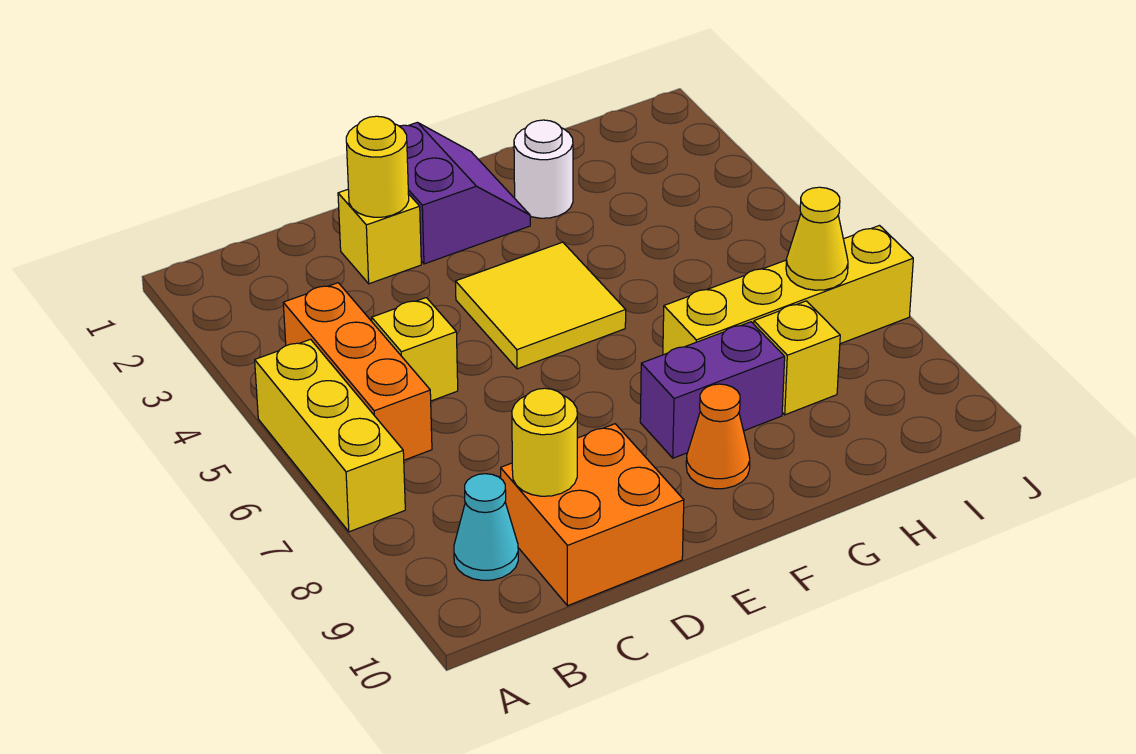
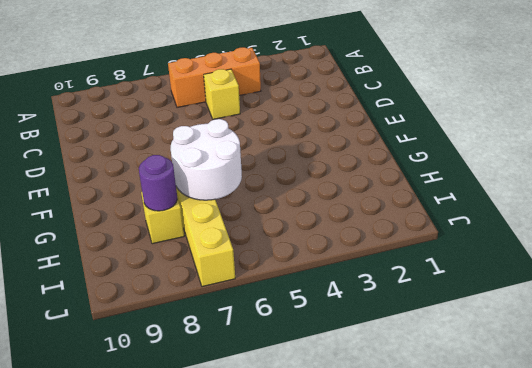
white round brick G6:H7 level 2 -> none
purple round brick H8 level 2 -> none
none -> yellow brick A5:A7 level 1
none -> cyan cone B9 level 1
none -> orange brick C9:D10 level 1

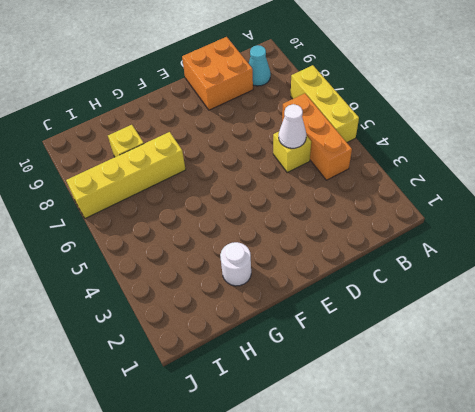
white cone C5 level 2 -> none
none -> yellow brick D2 level 1
none -> purple slope E1:F2 level 1 top E
none -> yellow tile E4:F5 level 1

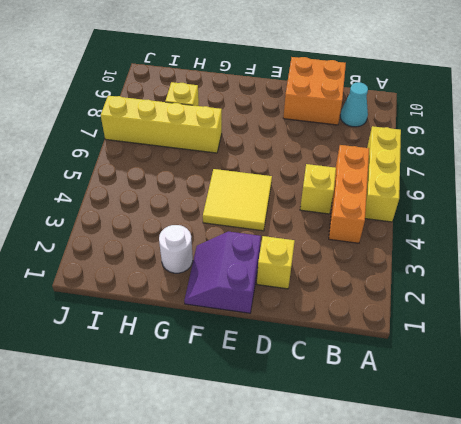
none -> purple brick F8:G8 level 1
none -> orange cone F9 level 1
none -> yellow round brick C9 level 2

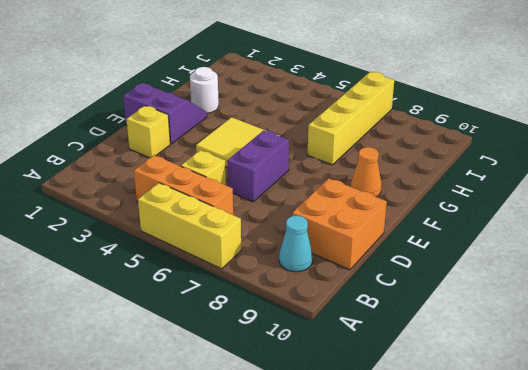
purple brick D6:E6 level 1 -> purple brick F8:G8 level 1
none -> yellow brick H8 level 1
none -> yellow round brick C9 level 2
none -> yellow round brick D2 level 2

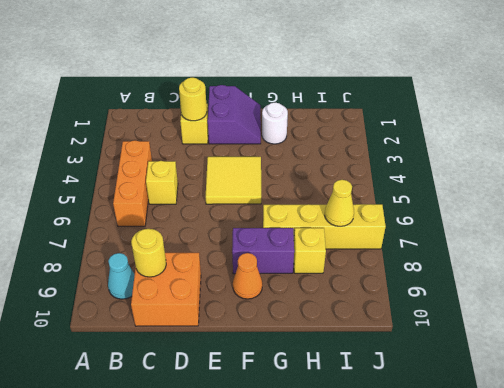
none -> yellow brick A5:A7 level 1

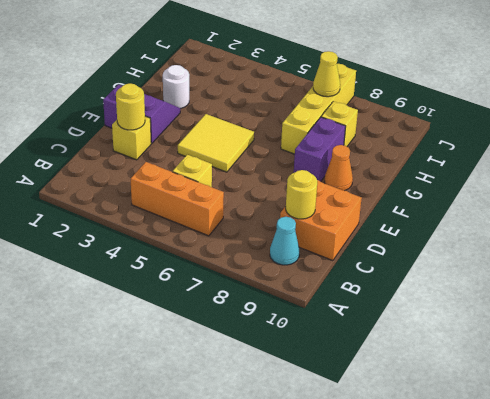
none -> yellow brick A5:A7 level 1

